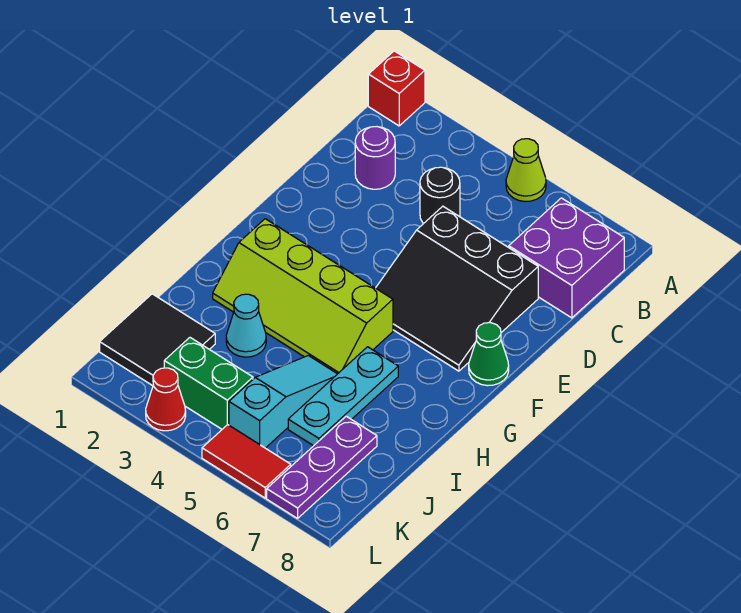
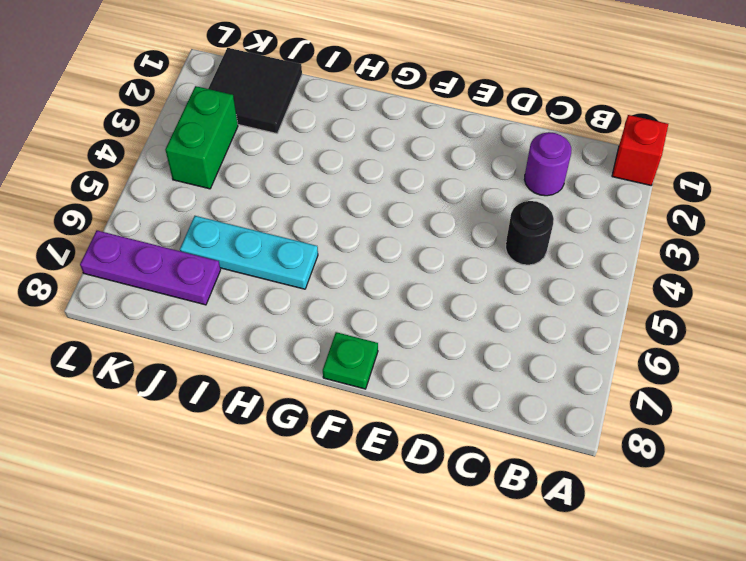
green plate F8 level 1 -> green cone F8 level 1
none -> lime cone A5 level 1
none -> purple brick B7:C8 level 1
none -> black slope D5:F7 level 1 top D

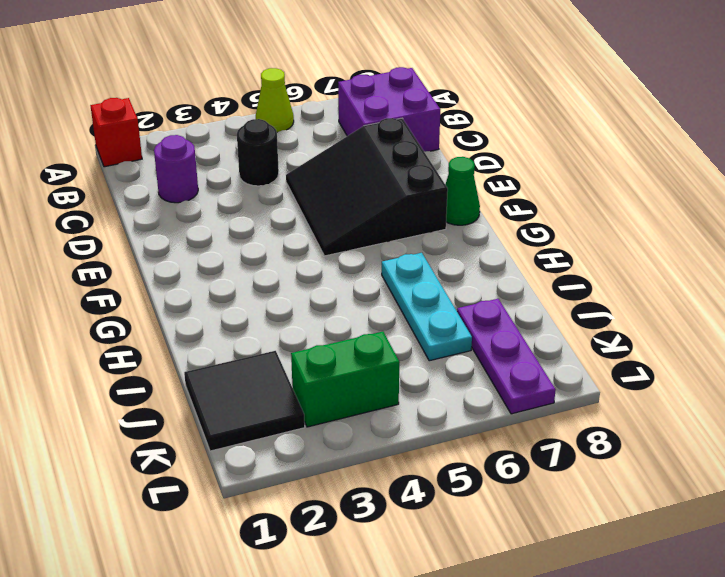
black slope D5:F7 level 1 top 7 -> black slope D5:F7 level 1 top D
none -> lime slope G2:H5 level 1 top G
none -> cyan cone I3 level 1
none -> cyan slope I5:K5 level 1 top K

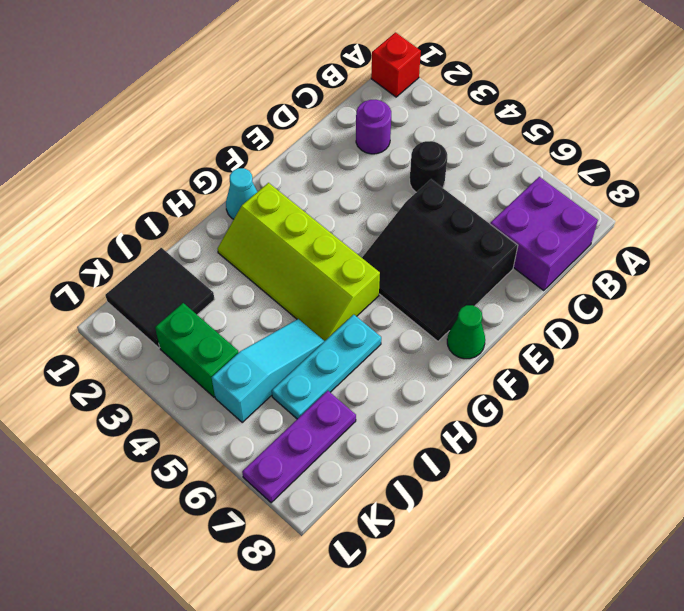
cyan cone G1 level 1 -> cyan cone I3 level 1
none -> lime cone A5 level 1
none -> red cone L3 level 1
none -> red tile L5:L6 level 1

